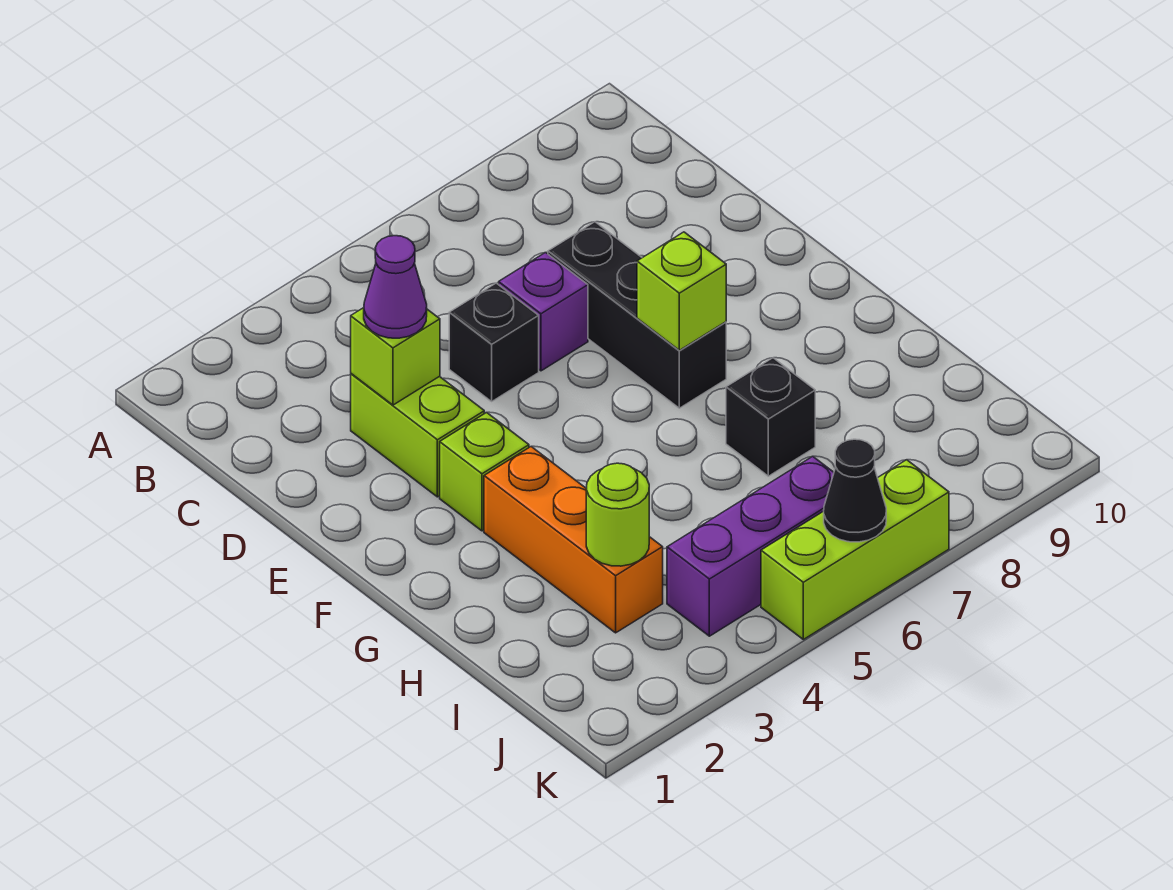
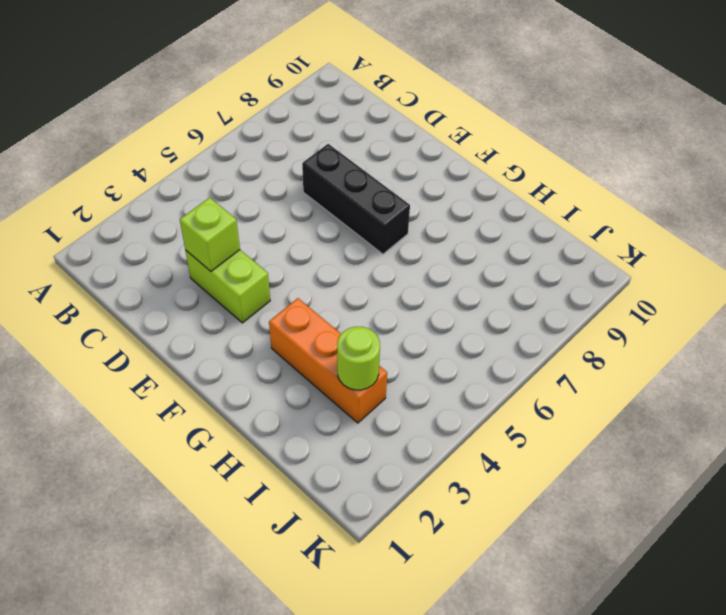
none -> black brick D5 level 1
none -> purple brick D6 level 1
none -> lime brick F3 level 1

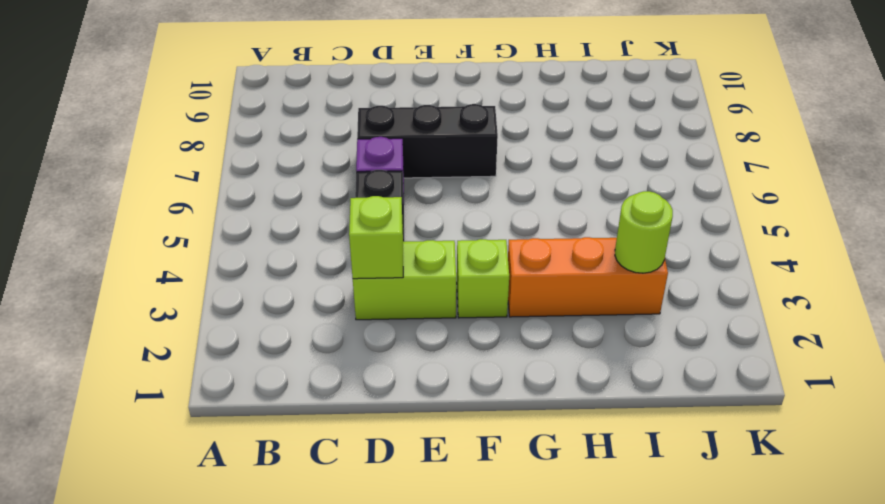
none -> black brick H7 level 1
none -> purple brick J4:J6 level 1
none -> lime brick K5:K7 level 1

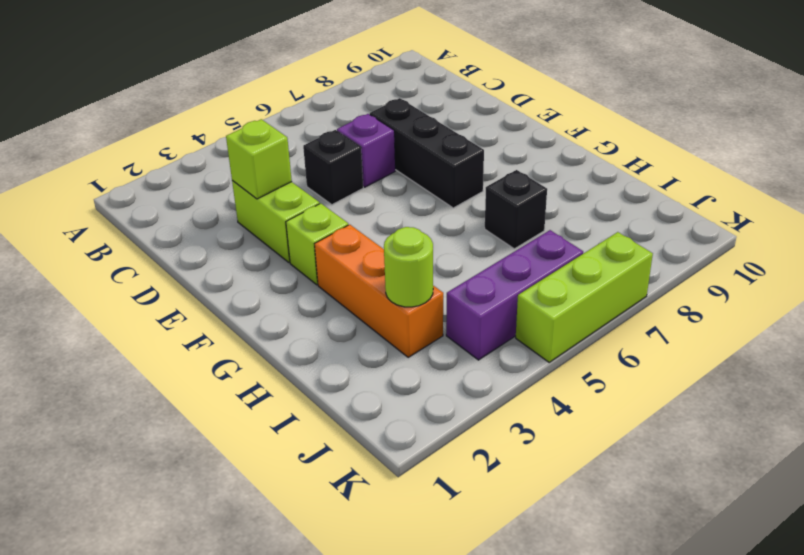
none -> lime brick F7 level 2
none -> black cone K6 level 2
none -> purple cone D3 level 3

